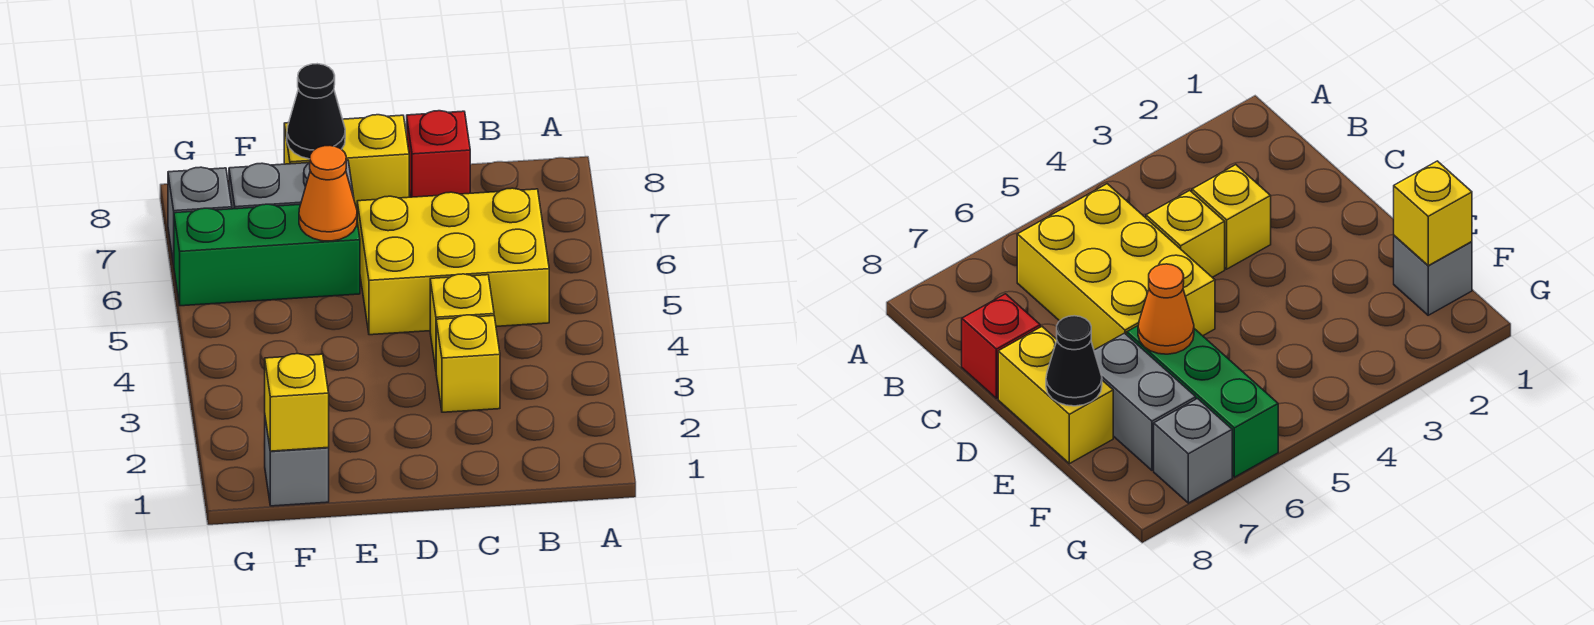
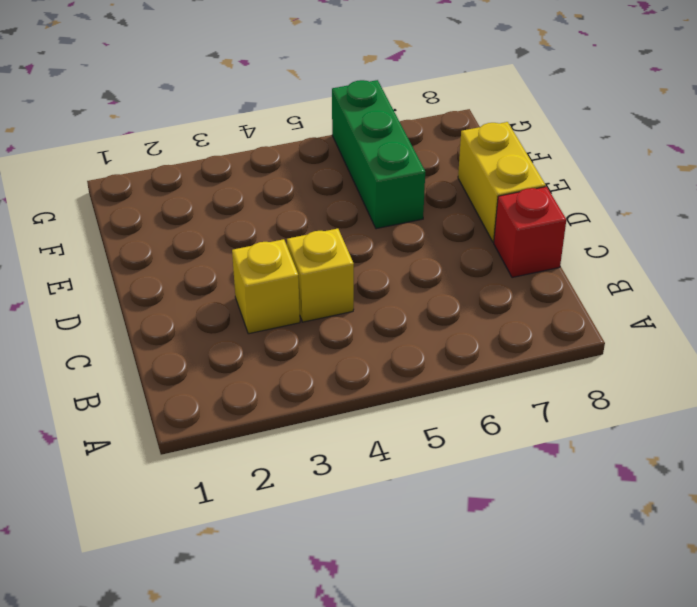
none -> yellow brick B5:D6 level 1
none -> grey brick E7:F7 level 1
none -> grey brick F1 level 1

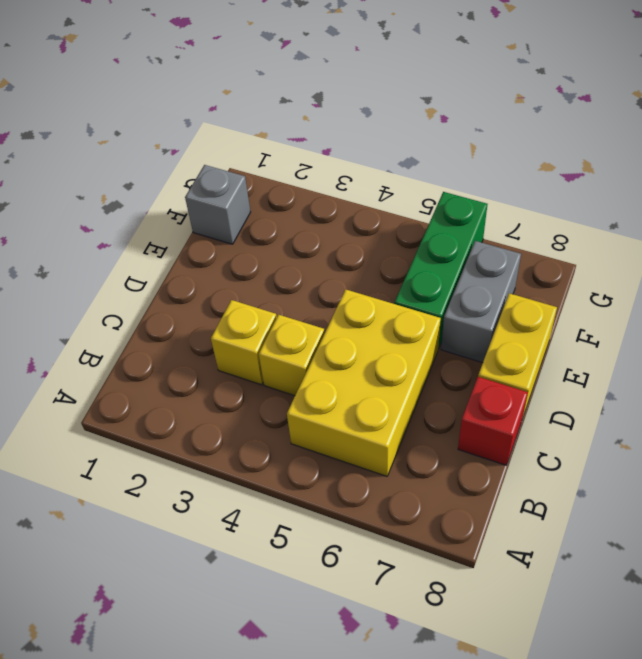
none -> grey brick G7 level 1
none -> orange cone E6 level 2
none -> black cone E8 level 2

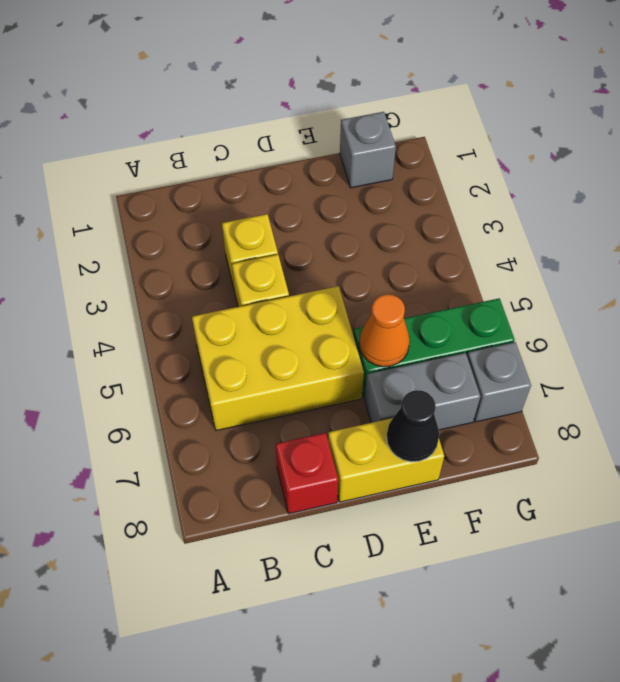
none -> yellow brick F1 level 2

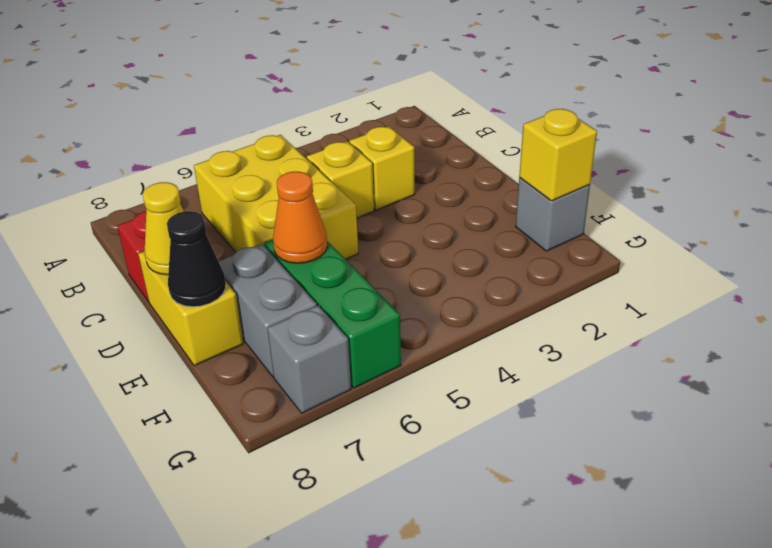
yellow cone D8 level 2 -> none

